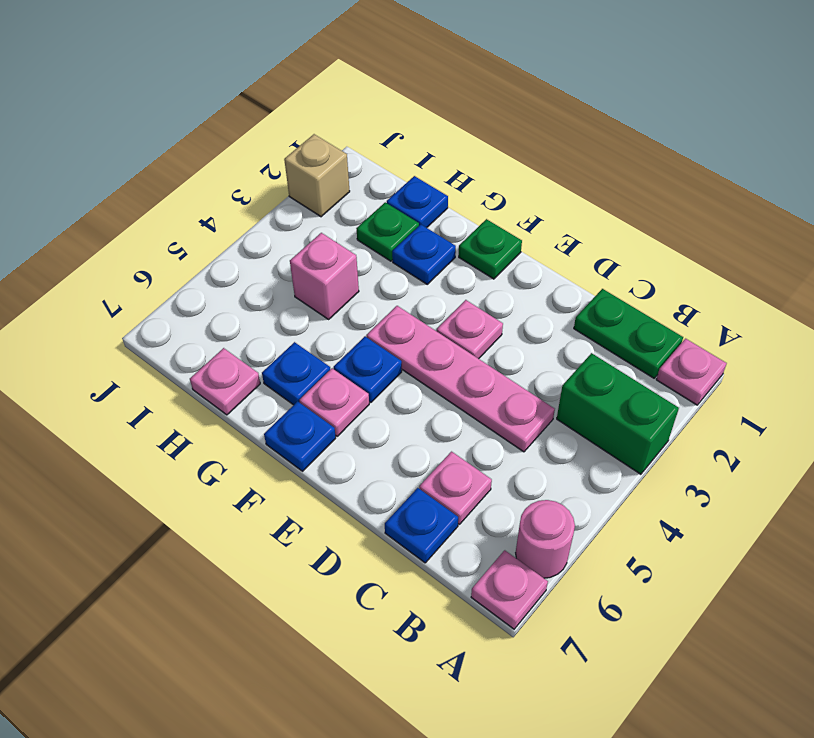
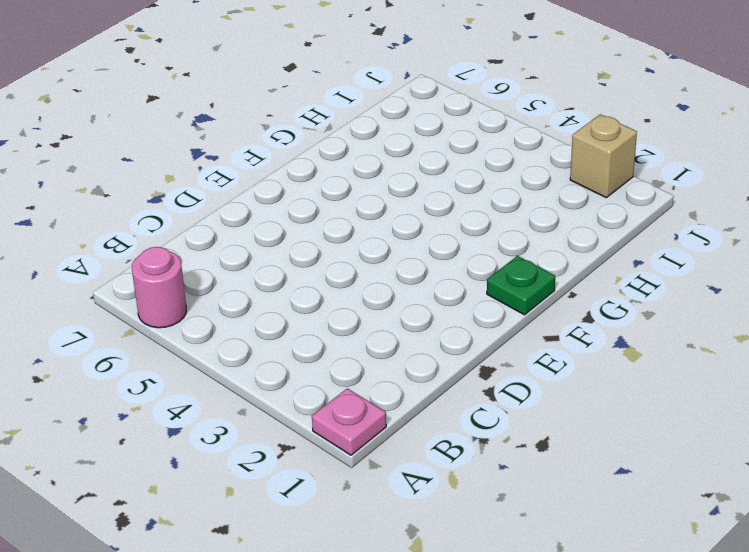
none -> green brick A3:B3 level 1
none -> pink plate A7 level 1
none -> green plate B1:C1 level 1

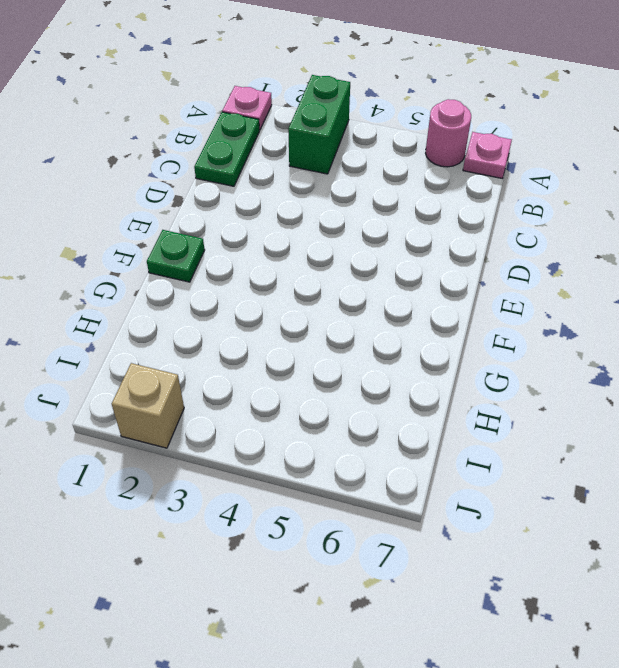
none -> pink plate C4:F4 level 1
none -> pink plate C6 level 1
none -> blue plate C7 level 1

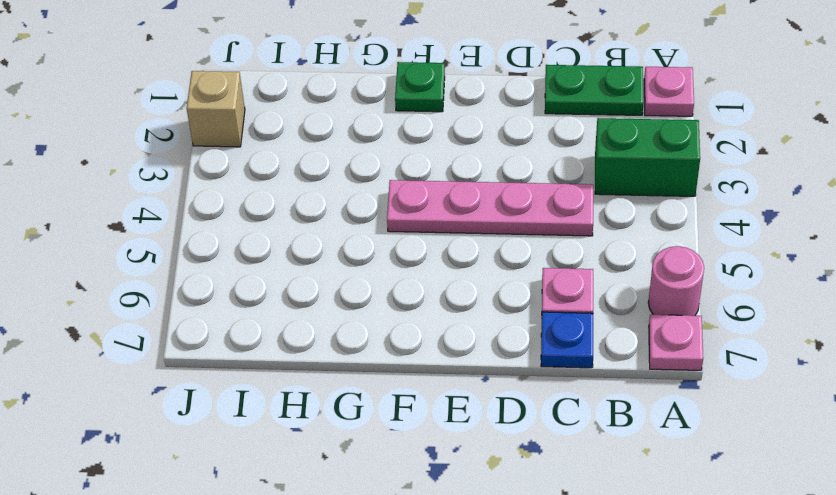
none -> pink plate E3 level 1
none -> blue plate F5 level 1
none -> pink plate F6 level 1

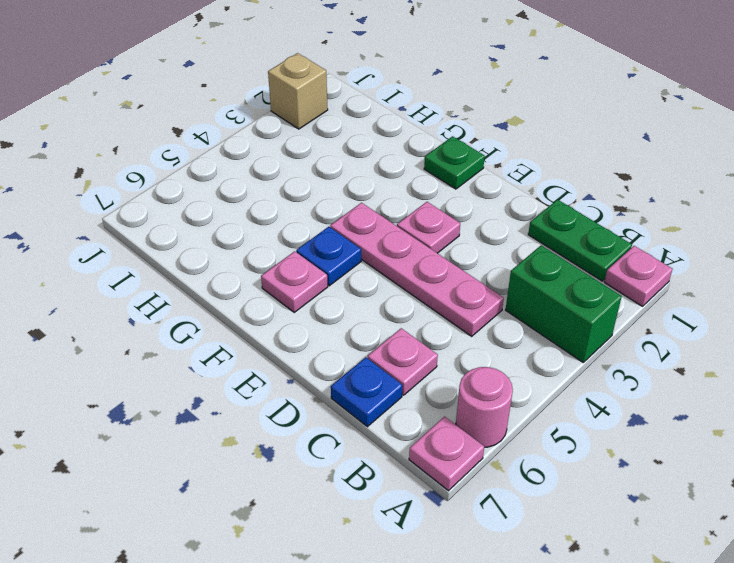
none -> blue plate F7 level 1
none -> blue plate G2 level 1
none -> blue plate G6 level 1

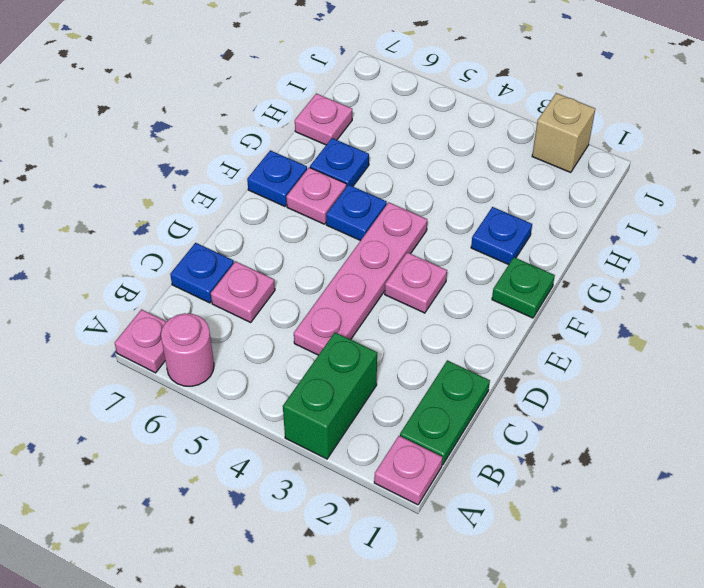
none -> blue plate H1 level 1
none -> green plate H2 level 1
none -> pink brick H4 level 1

